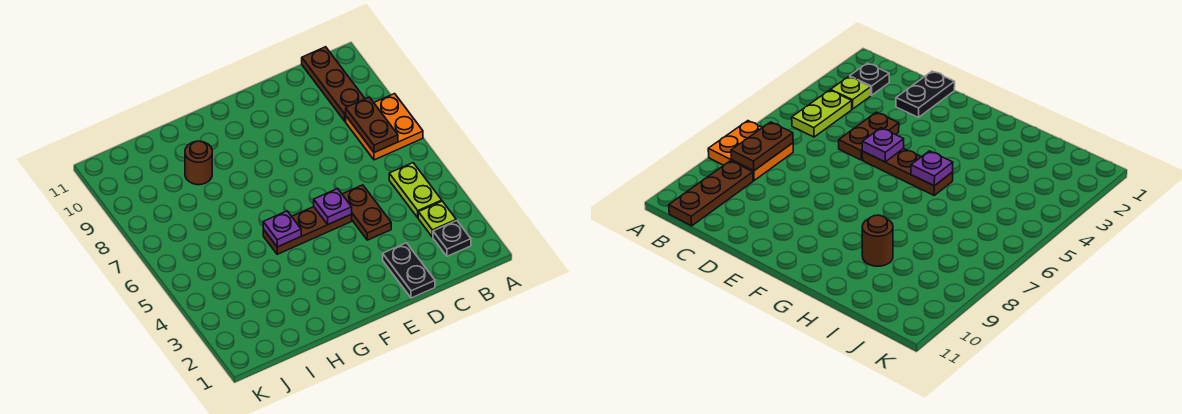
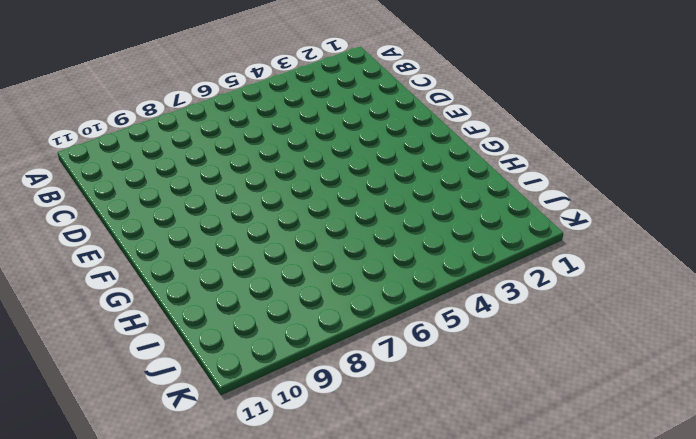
none -> orange plate A7:B8 level 1
none -> black plate B2 level 1
none -> lime plate B3 level 1

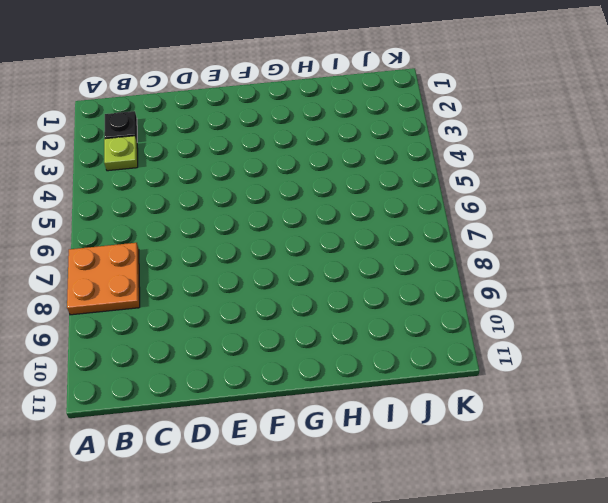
none -> lime plate B4:B5 level 1
none -> brown plate B9:B11 level 1
none -> black plate D1:D2 level 1

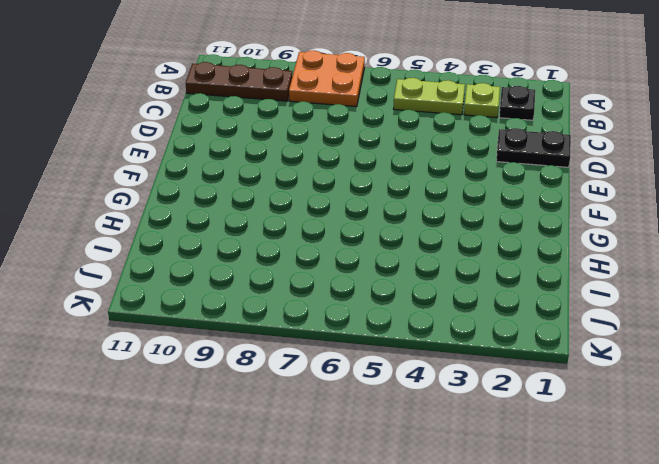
none -> brown plate D4:D5 level 1
none -> brown plate E5:G5 level 1
none -> brown round brick H9 level 1

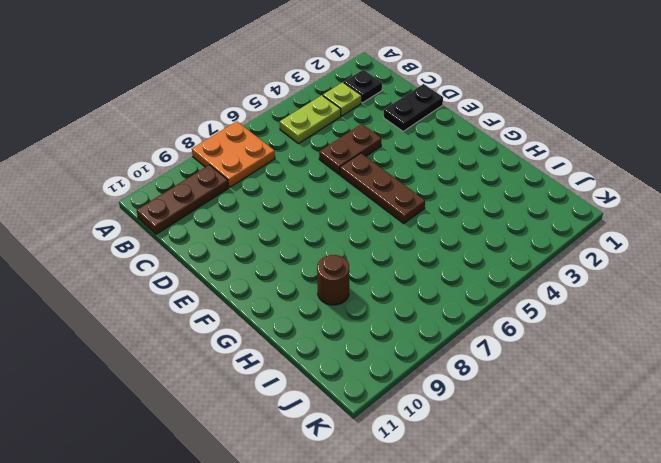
none -> brown plate B7:B8 level 2
none -> purple plate E5 level 2
none -> purple plate G5 level 2

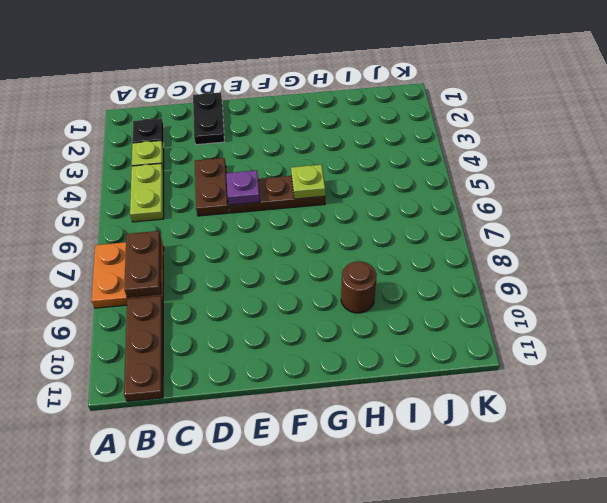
lime plate G5 level 2 -> purple plate G5 level 2

